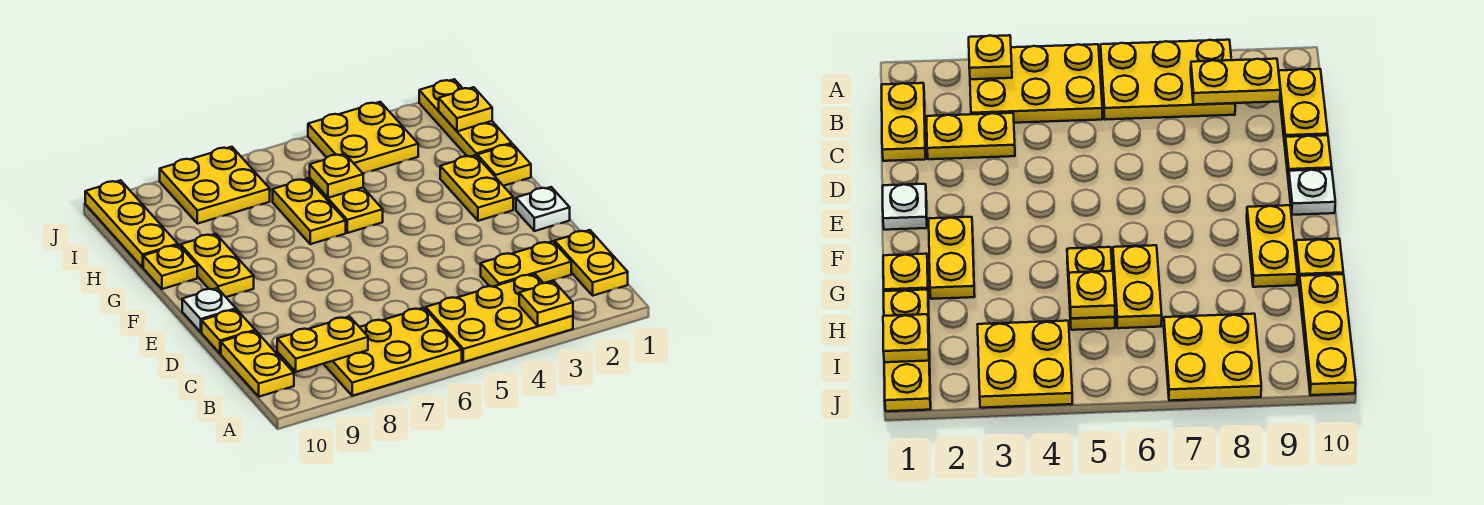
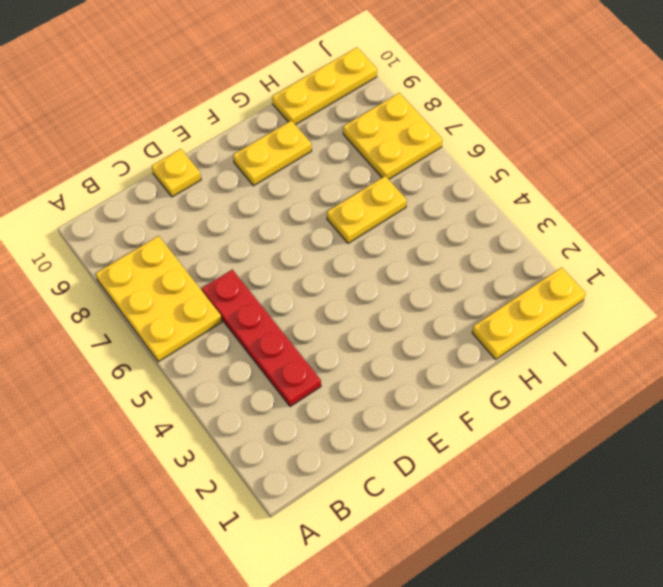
red plate C3:C6 level 1 -> yellow plate C2:C3 level 1
none -> yellow plate A3:B5 level 1
none -> yellow plate B1:C1 level 1
none -> yellow plate B10:C10 level 1

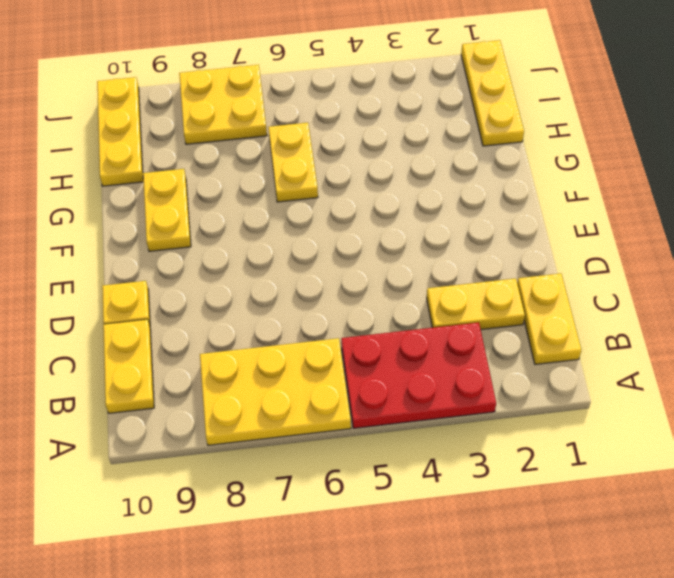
red plate A3:B5 level 1 -> yellow plate A3:B5 level 1
none -> white plate E1 level 1
none -> white plate E10 level 1
none -> yellow plate F2:G2 level 1

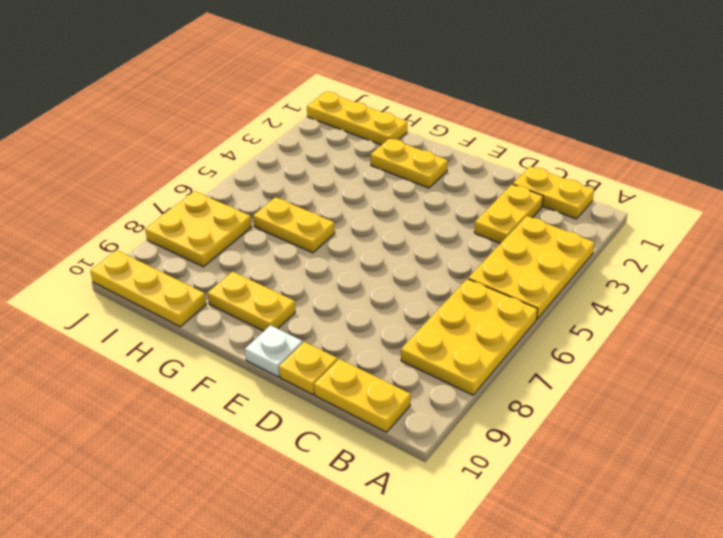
none -> white plate E1 level 1
none -> yellow plate G1 level 1
none -> yellow plate G5:H5 level 1

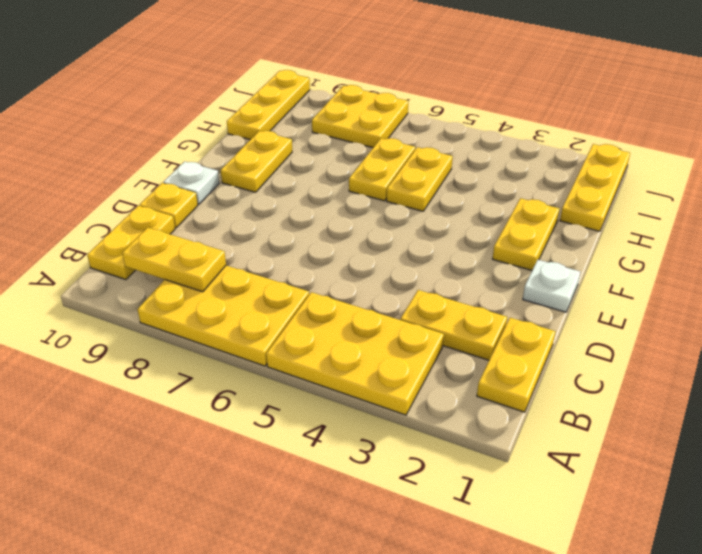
none -> yellow plate G1 level 1
none -> yellow plate G10 level 1
none -> yellow plate I3:J4 level 1

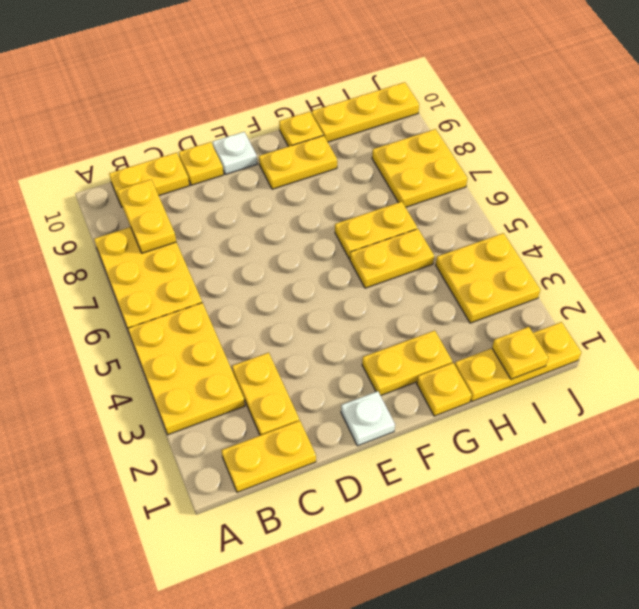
none -> yellow plate A3 level 2
none -> yellow plate H5 level 2

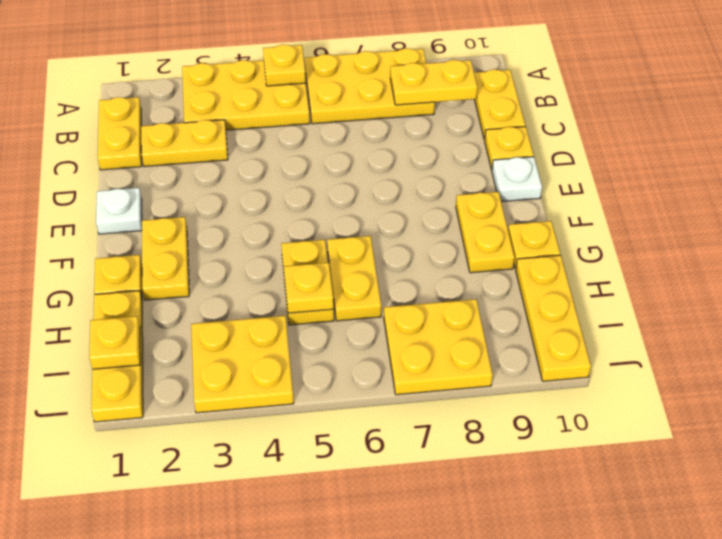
yellow plate A5 level 2 -> yellow plate A3 level 2

